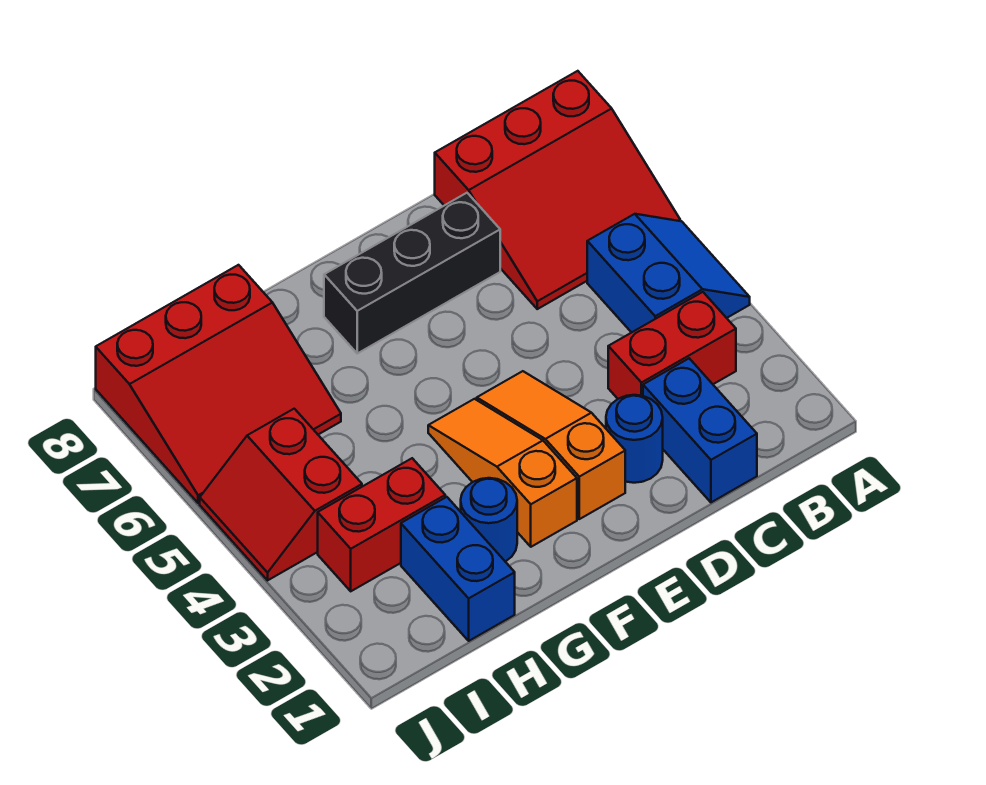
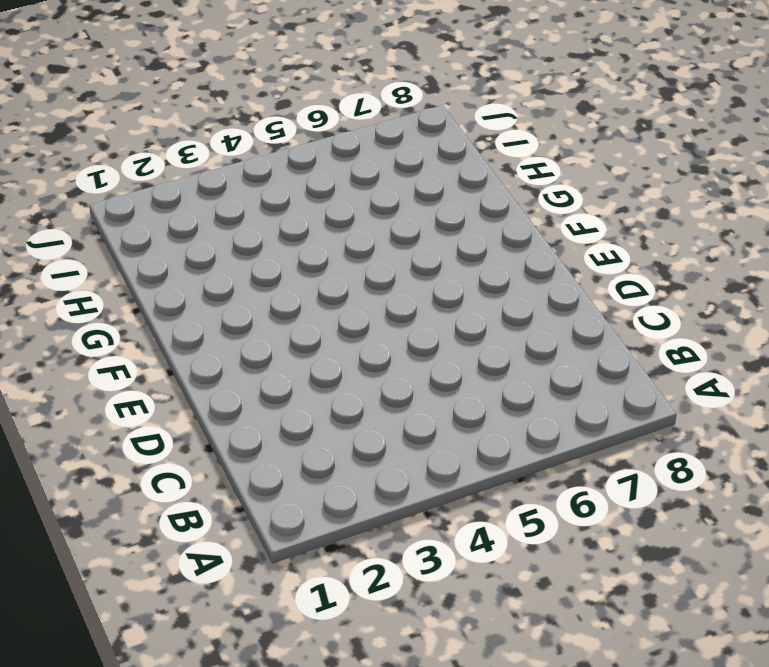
none -> blue slope A4:B5 level 1 top B
none -> red slope A6:C8 level 1 top 8
none -> red brick B3:C3 level 1

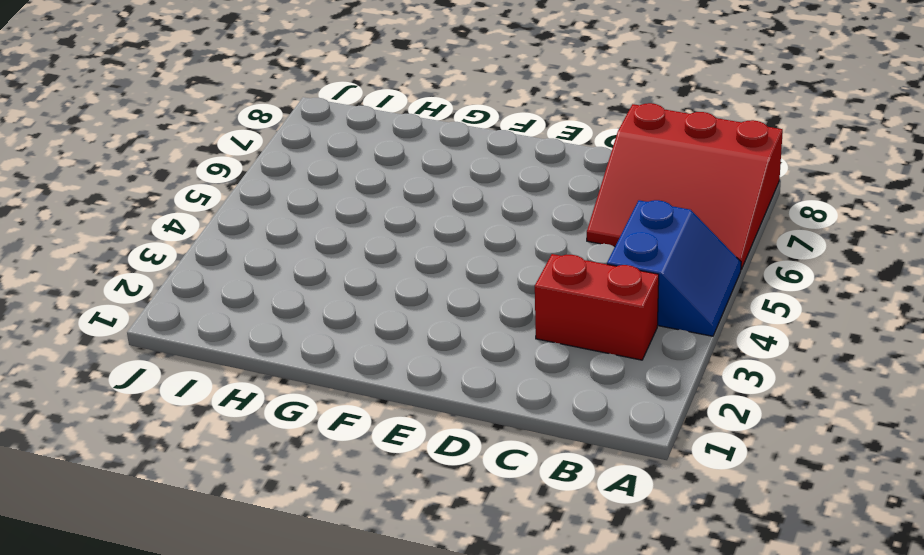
none -> blue brick C1:C2 level 1
none -> blue round brick D2 level 1
none -> black brick D7:F7 level 1

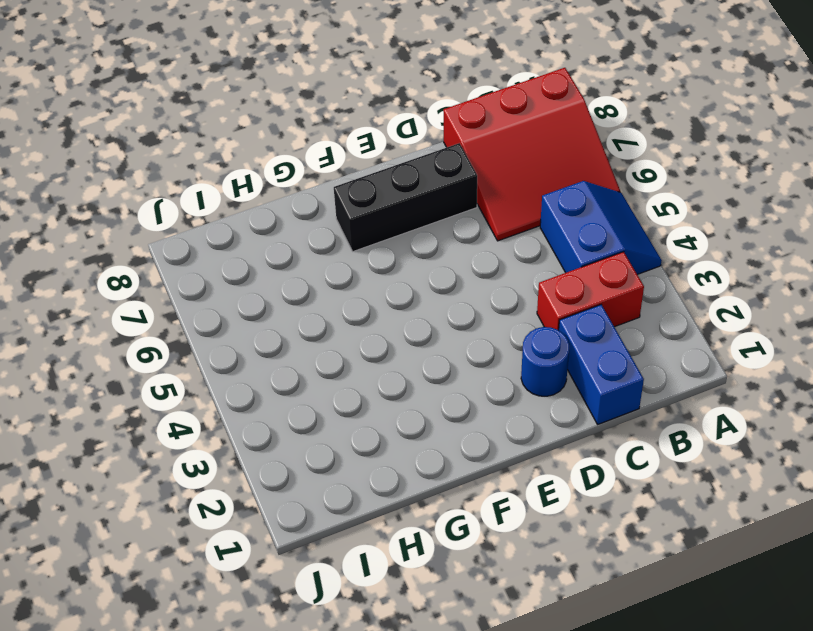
none -> orange slope E2:E4 level 1 top 2
none -> orange slope F2:F4 level 1 top 2
none -> blue round brick G2 level 1

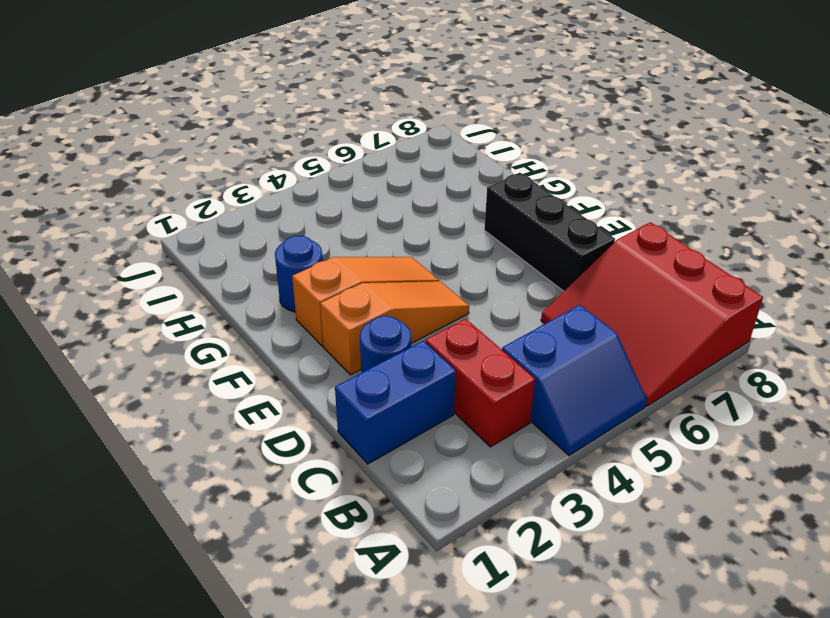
none -> blue brick H1:H2 level 1
none -> red brick H3:I3 level 1
none -> red slope H6:J8 level 1 top 8

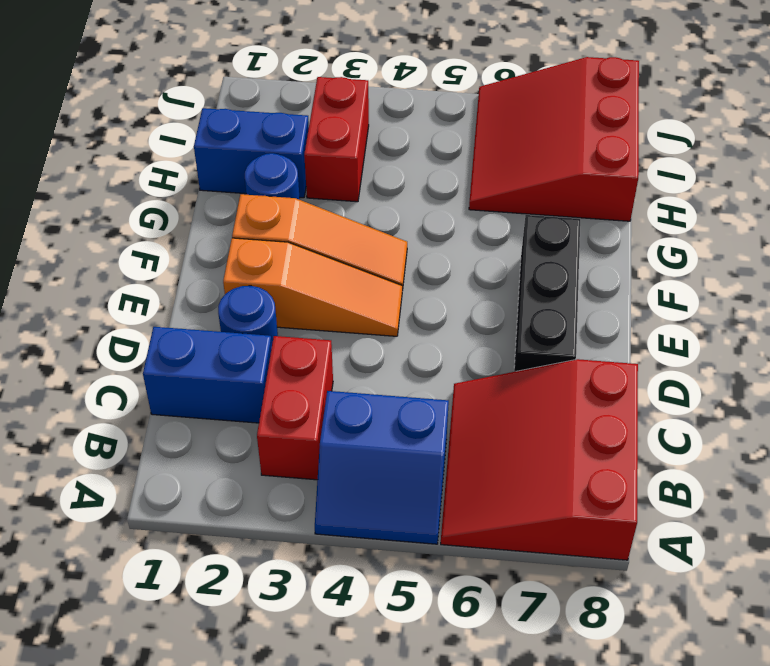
none -> red slope I4:J5 level 1 top I

